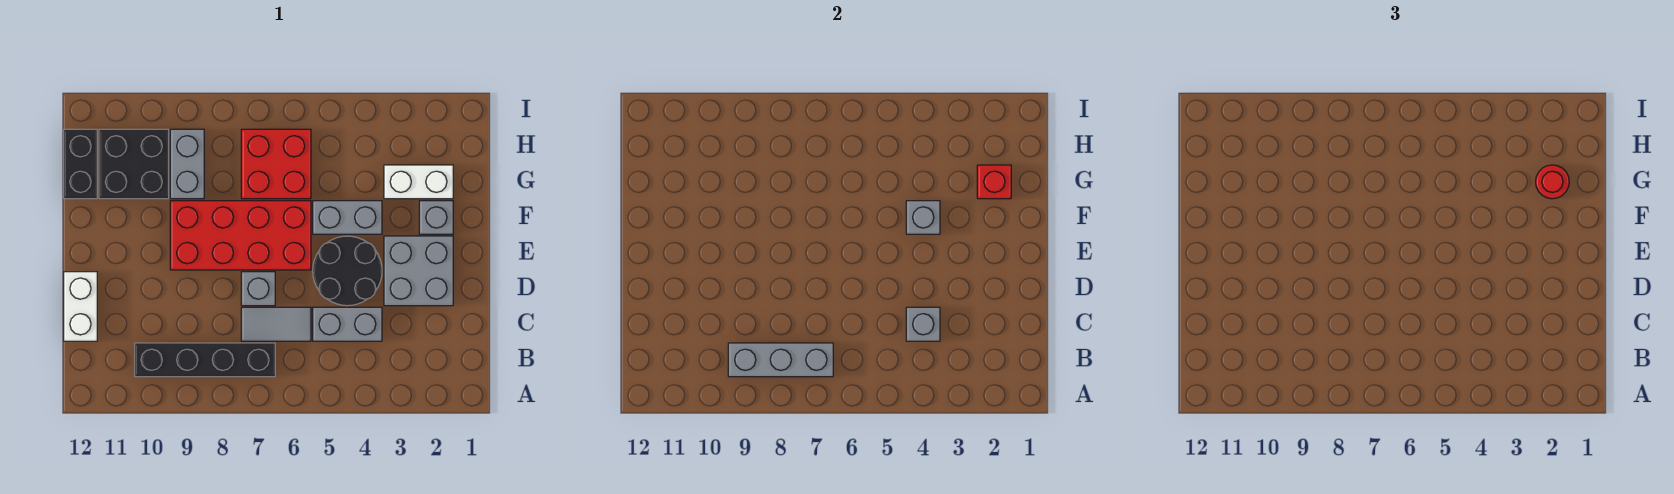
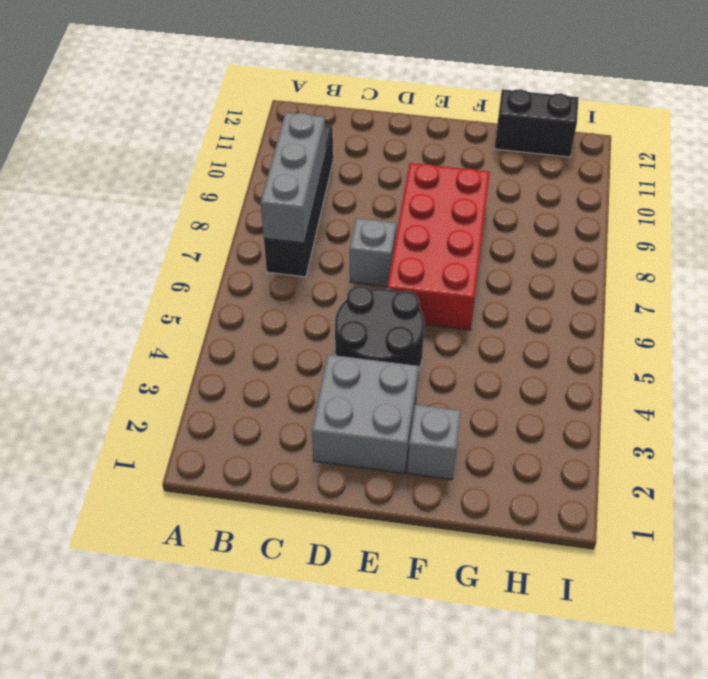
none -> grey brick C4:C5 level 1
none -> grey tile C6:C7 level 1
none -> white brick C12:D12 level 1

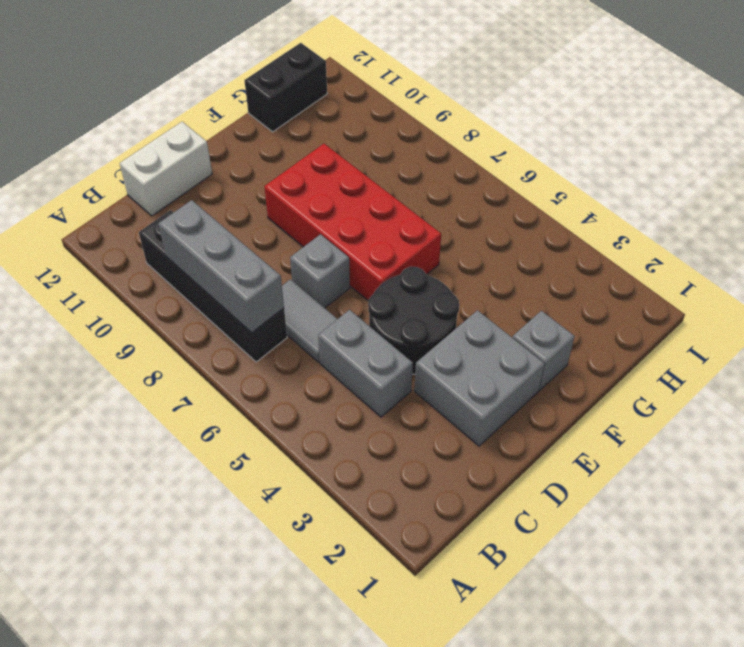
none -> grey brick F4:F5 level 1
none -> white brick G2:G3 level 1
none -> red brick G6:H7 level 1

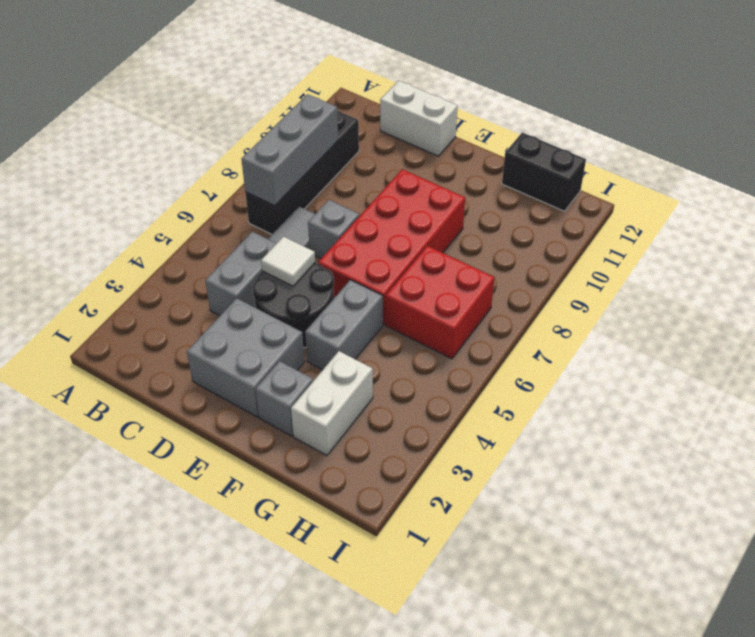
white tile D5 level 2 -> none
none -> grey brick G9:H9 level 1
none -> black brick G10:H11 level 1
none -> grey brick C4 level 2

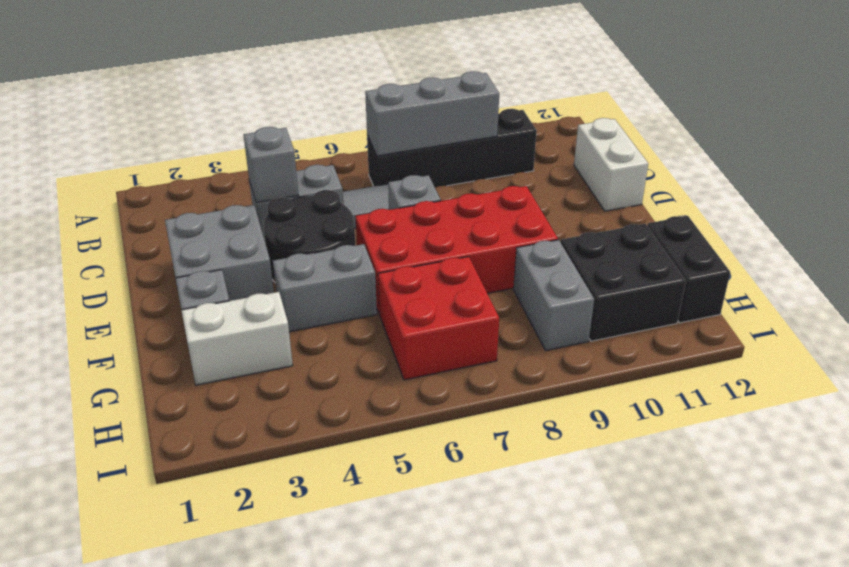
none -> grey brick F4 level 2
none -> red brick G2 level 2
none -> red round brick G2 level 3

